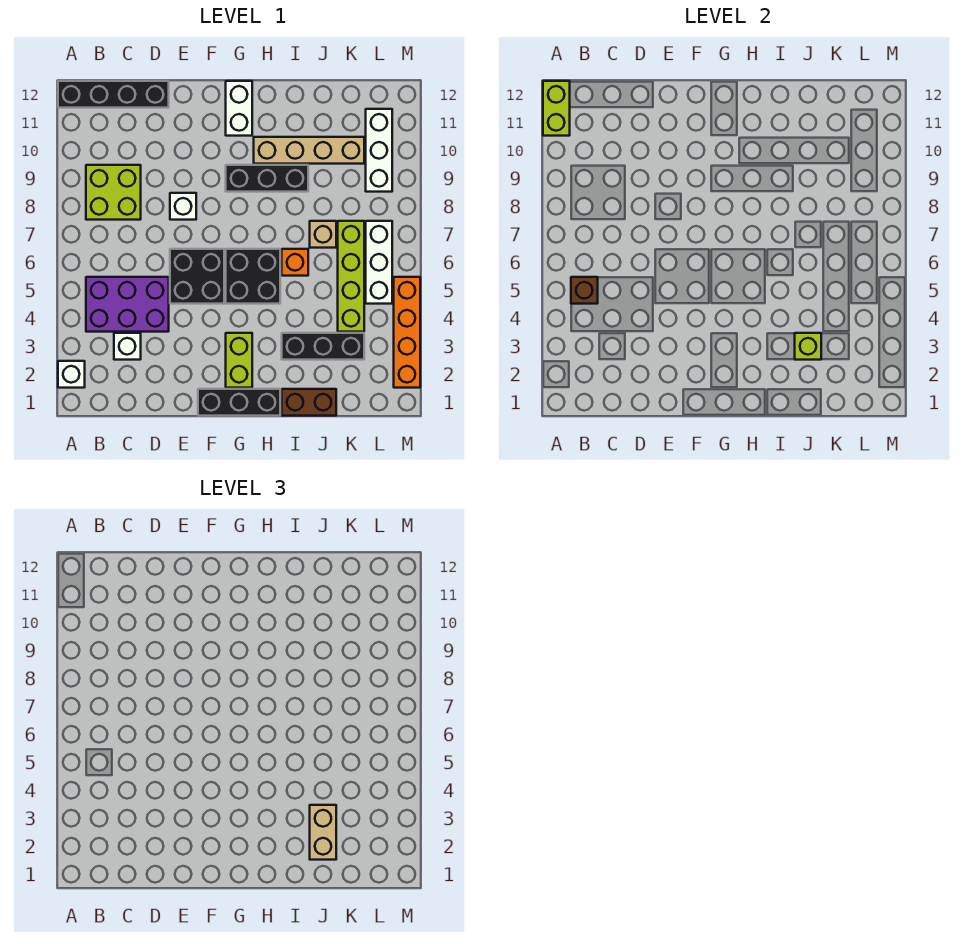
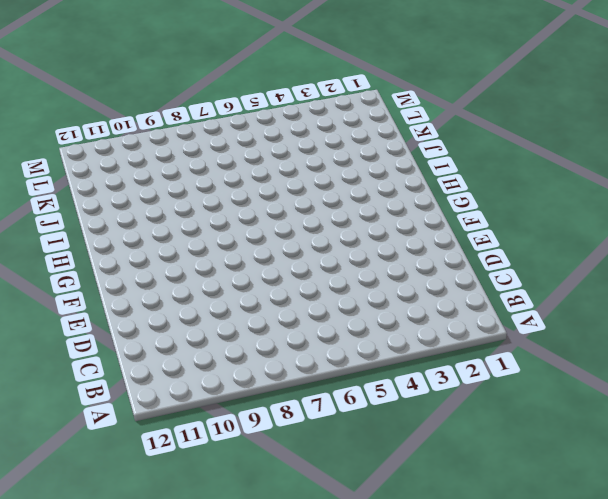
none -> white brick A2 level 1
none -> black brick A12:D12 level 1
none -> purple brick B4:D5 level 1

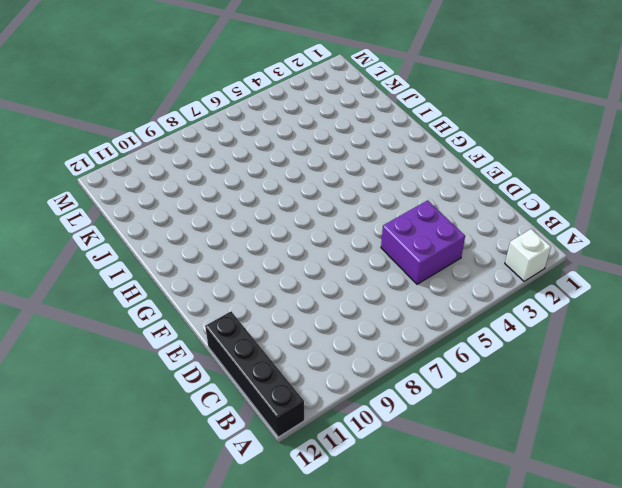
purple brick C4:D5 level 1 -> purple brick B4:D5 level 1
none -> lime brick B8:C9 level 1
none -> white brick C3 level 1
none -> black brick E5:F6 level 1

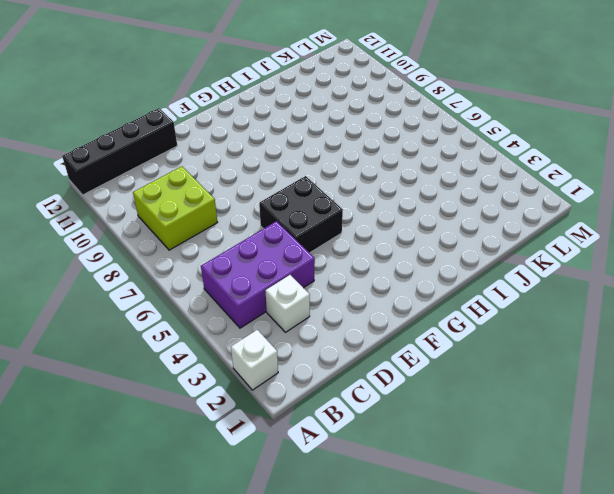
none -> white brick E8 level 1
none -> black brick F1:H1 level 1
none -> lime brick G2:G3 level 1

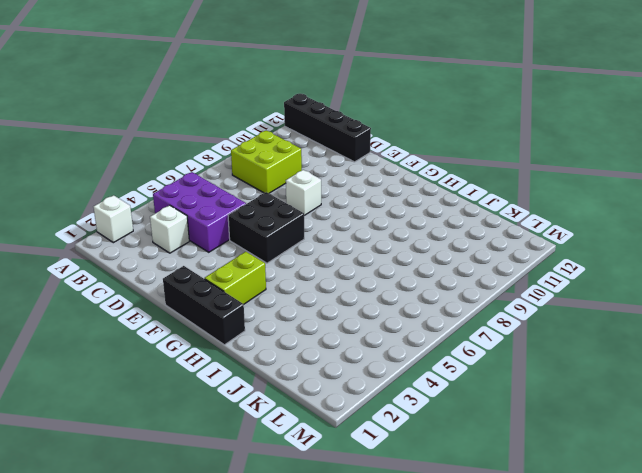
none -> black brick G5:H6 level 1
none -> black brick G9:I9 level 1
none -> white brick G11:G12 level 1

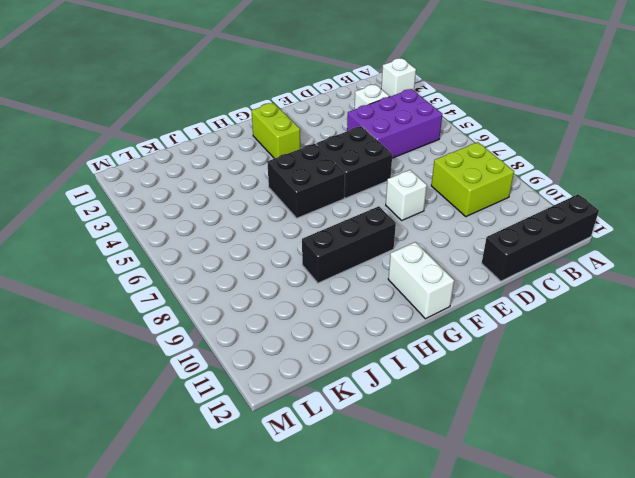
none -> black brick F1:H1 level 1
none -> tan brick H10:K10 level 1
none -> brown brick I1:J1 level 1

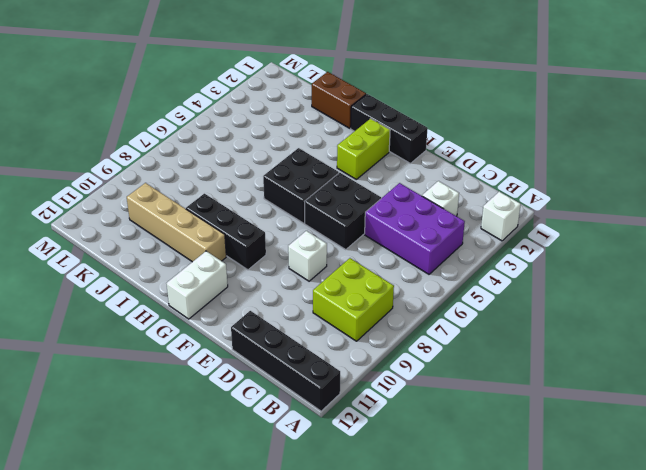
none -> black brick I3:K3 level 1
none -> orange brick I6 level 1
none -> tan brick J7 level 1

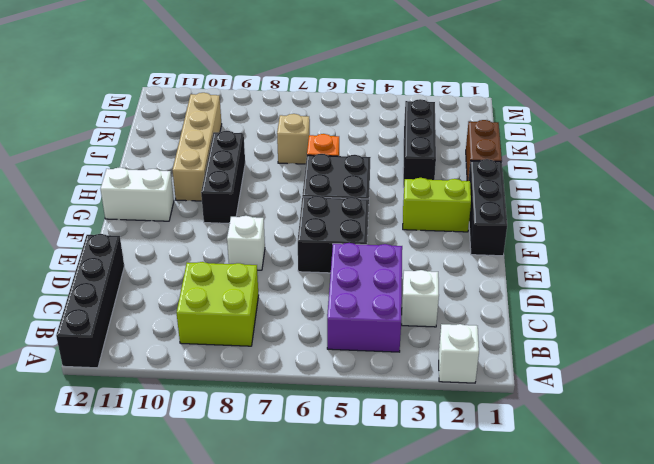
none -> lime brick K4:K7 level 1
none -> white brick L5:L7 level 1
none -> white brick L9:L11 level 1

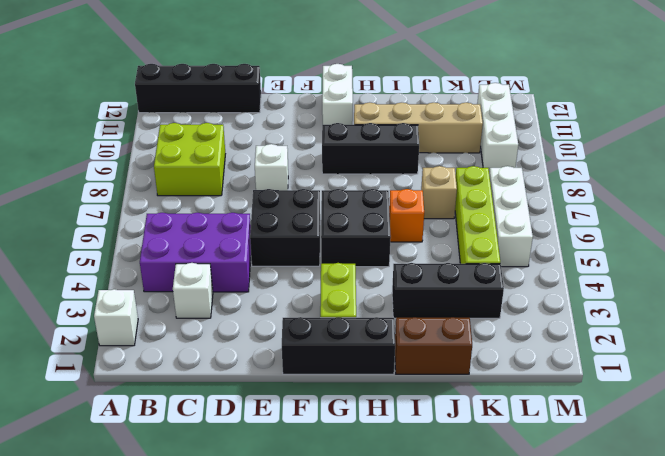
none -> orange brick M2:M5 level 1
none -> lime brick A11:A12 level 2
none -> brown brick B5 level 2

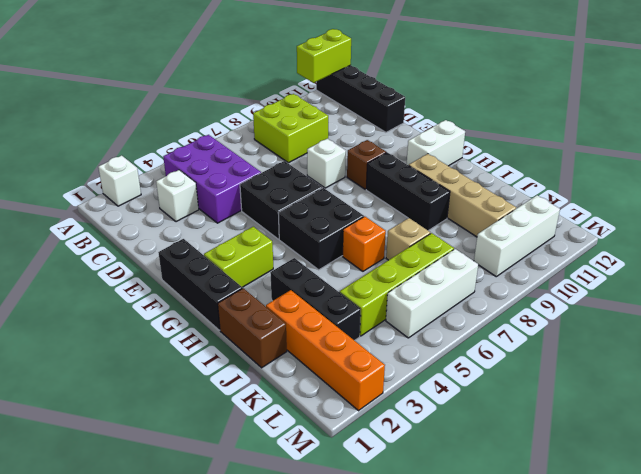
brown brick F9 level 1 -> brown brick B5 level 2
orange brick J2:M2 level 1 -> orange brick M2:M5 level 1
none -> lime brick J3 level 2
none -> tan brick J2:J3 level 3

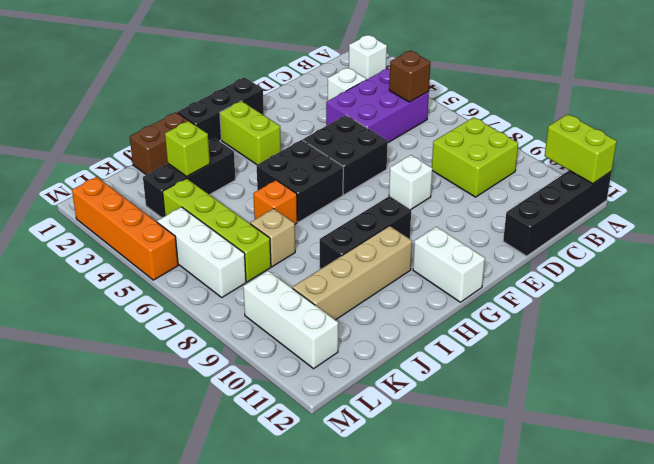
none -> tan brick J2:J3 level 3

